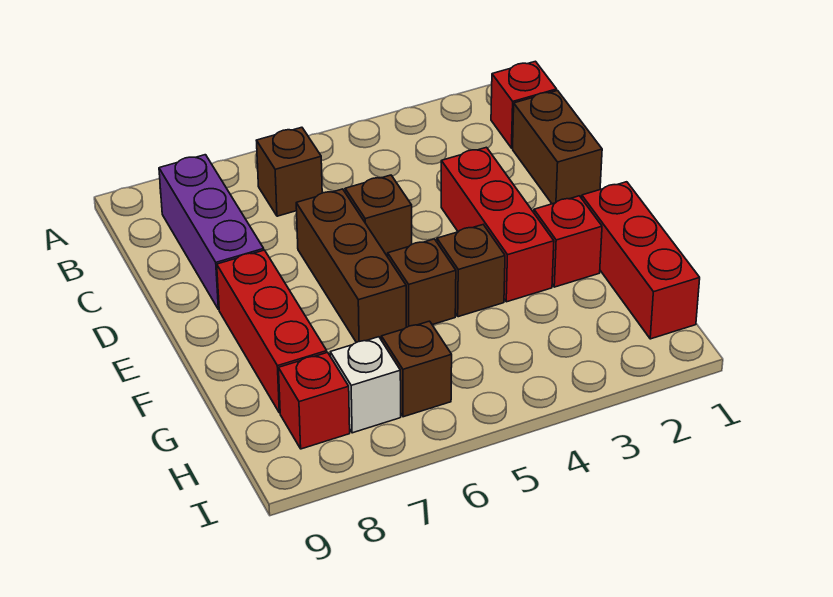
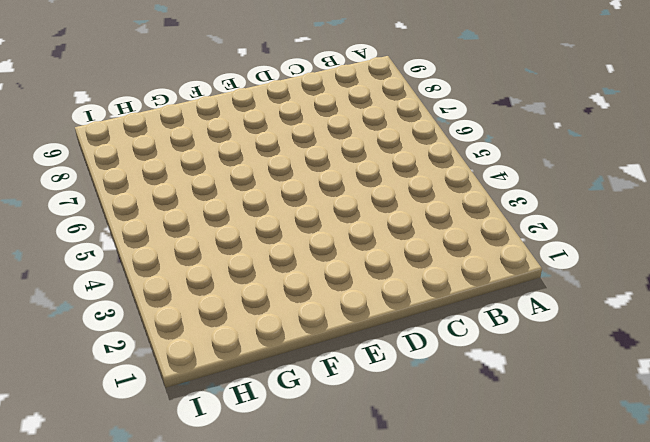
none -> red brick B1 level 1
none -> brown brick B6 level 1
none -> purple brick B8:D8 level 1

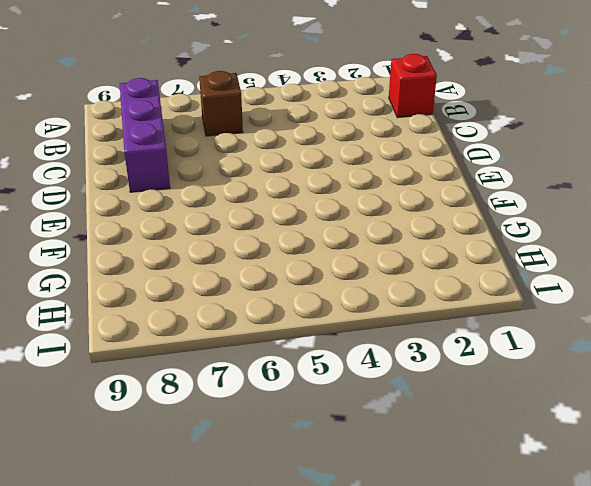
none -> brown brick C1:D1 level 1
none -> red brick D3:F3 level 1
none -> brown brick D5 level 1

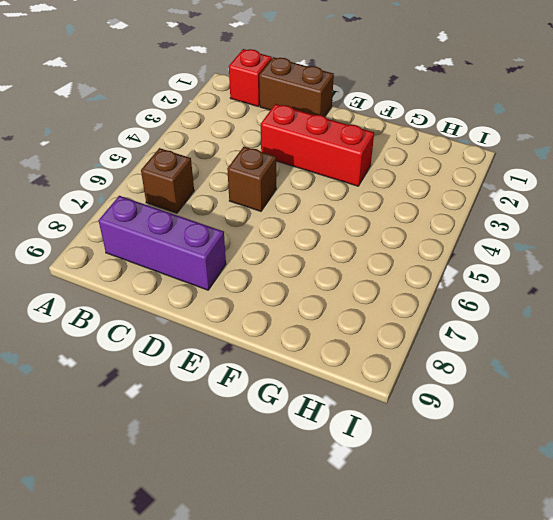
none -> brown brick D6:F6 level 1
none -> red brick E8:G8 level 1
none -> red brick F1:H1 level 1

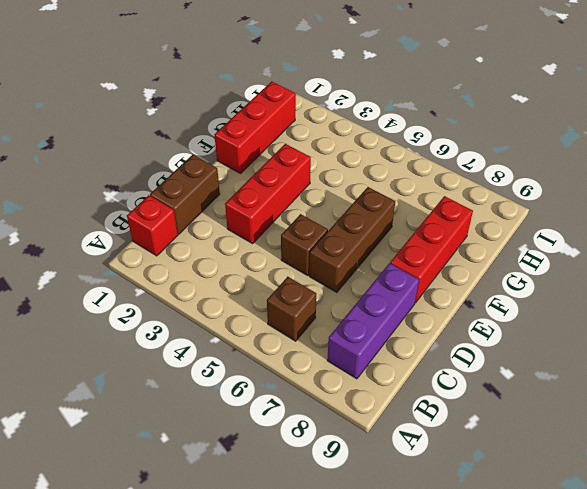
none -> red brick F2 level 1
none -> brown brick F4 level 1
none -> brown brick F5 level 1

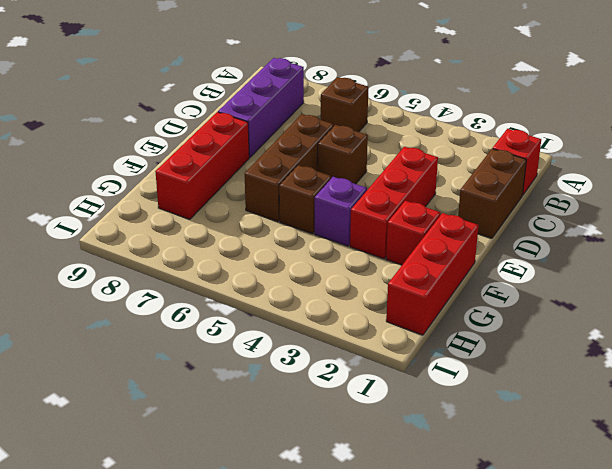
purple brick F4 level 1 -> brown brick F4 level 1
none -> brown brick H6 level 1
none -> white brick H7 level 1
none -> red brick H8 level 1

